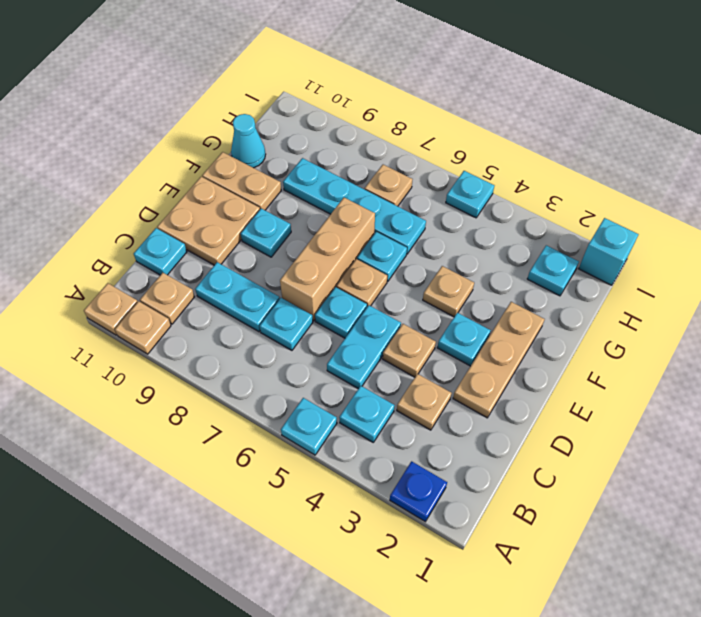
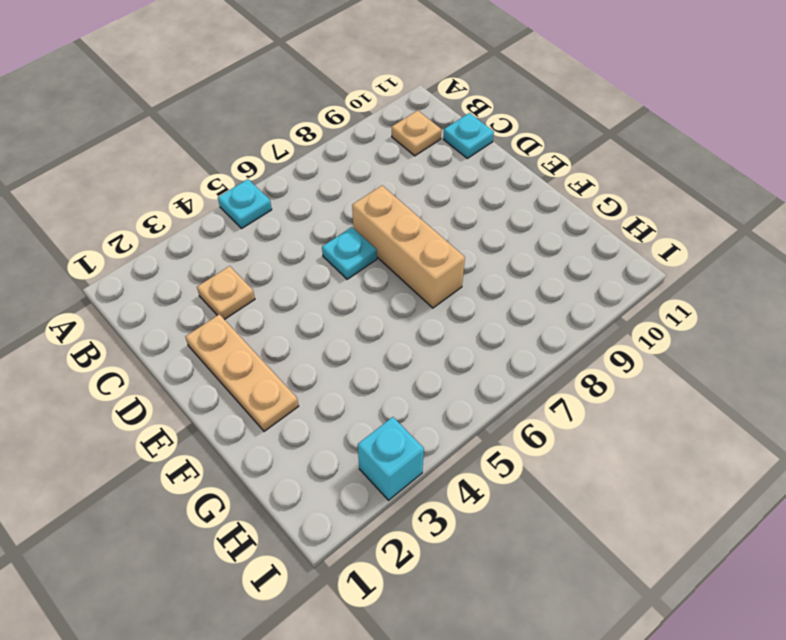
cyan brick I3 level 1 -> cyan brick I1 level 1
none -> blue plate A2 level 1
none -> tan plate A10 level 1
none -> tan plate A11 level 1

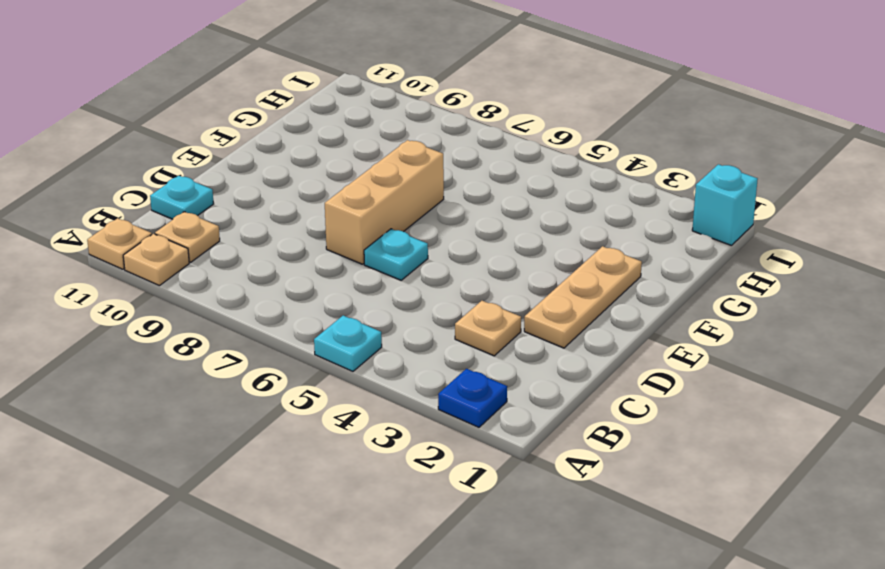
none -> cyan plate B4 level 1
none -> cyan plate C5:D5 level 1
none -> cyan plate C7 level 1

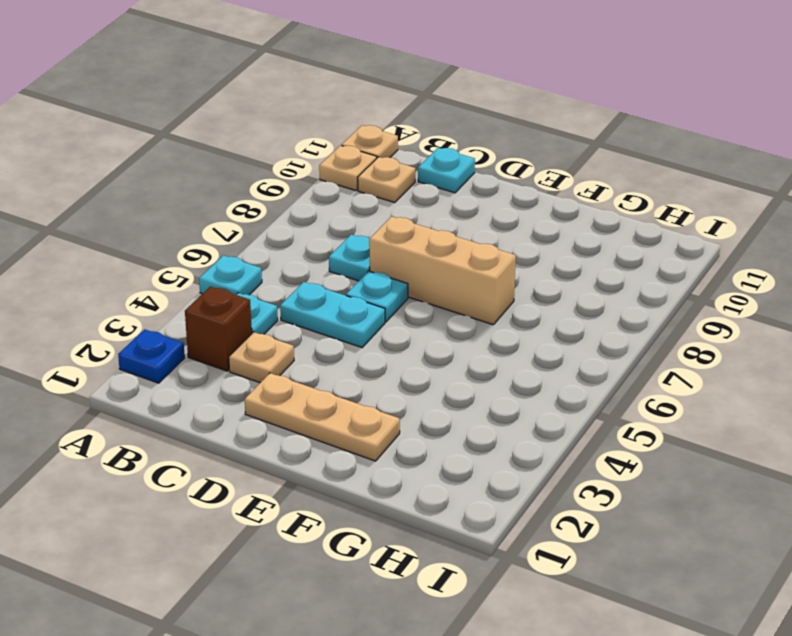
brown brick B3 level 1 -> none
none -> cyan plate C8:C9 level 1
none -> tan plate D4 level 1
none -> tan plate D10:E11 level 1

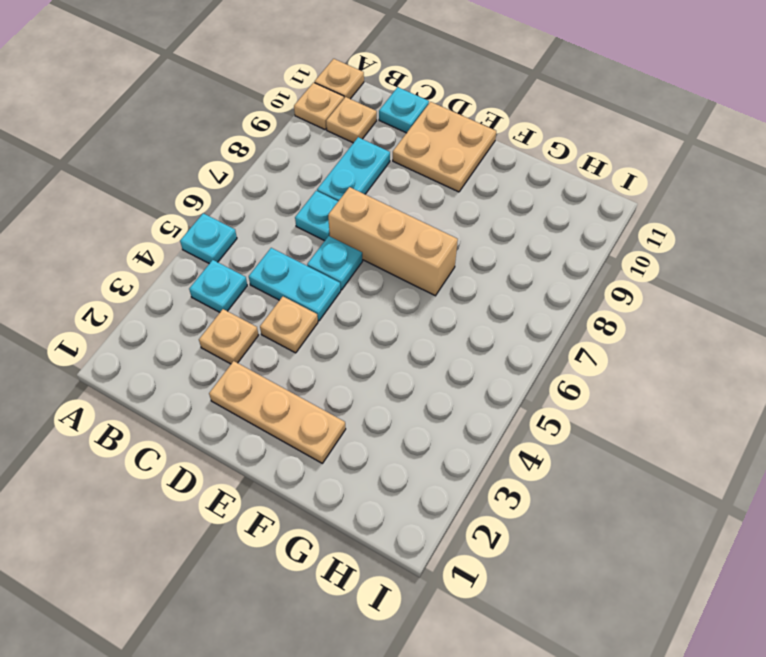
none -> blue plate A2 level 1
none -> cyan plate E3 level 1
none -> tan plate E6 level 1

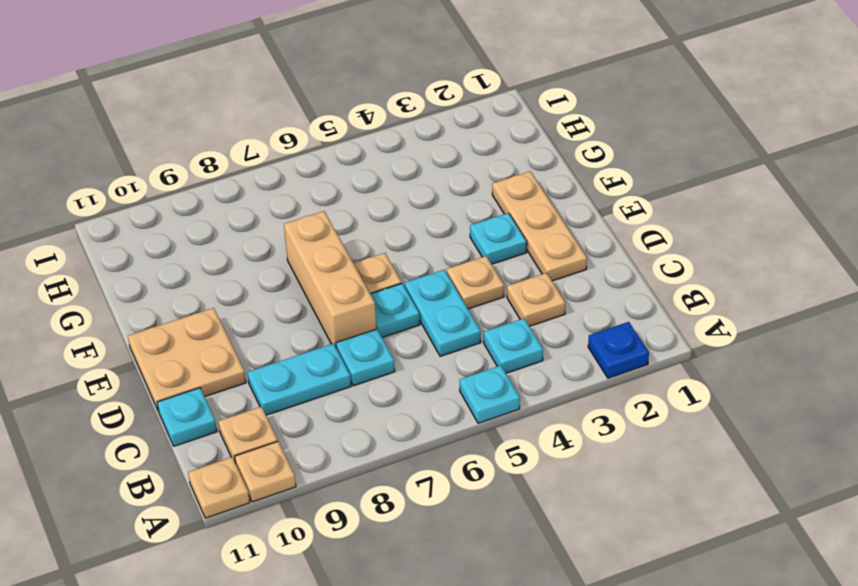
none -> cyan plate E9 level 1
none -> tan plate F4 level 1
none -> cyan plate F6 level 1

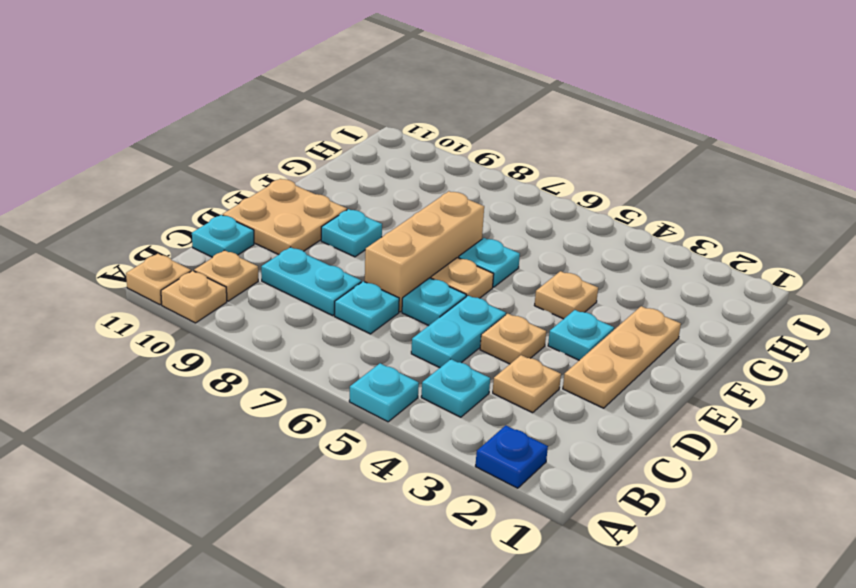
none -> tan plate F10:F11 level 1
none -> cyan plate G6:G9 level 1
none -> cyan cone G11 level 1

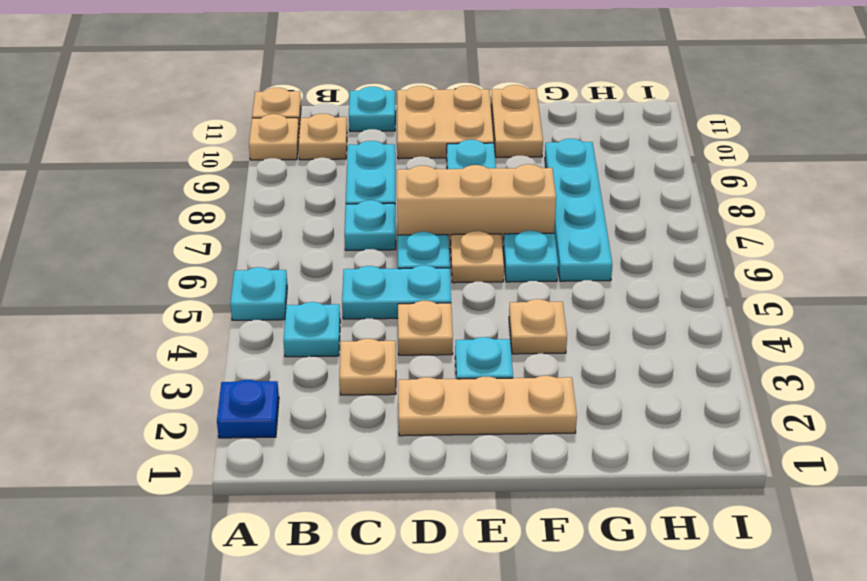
none -> cyan cone G11 level 1
none -> cyan plate H2 level 1
none -> tan plate H7 level 1

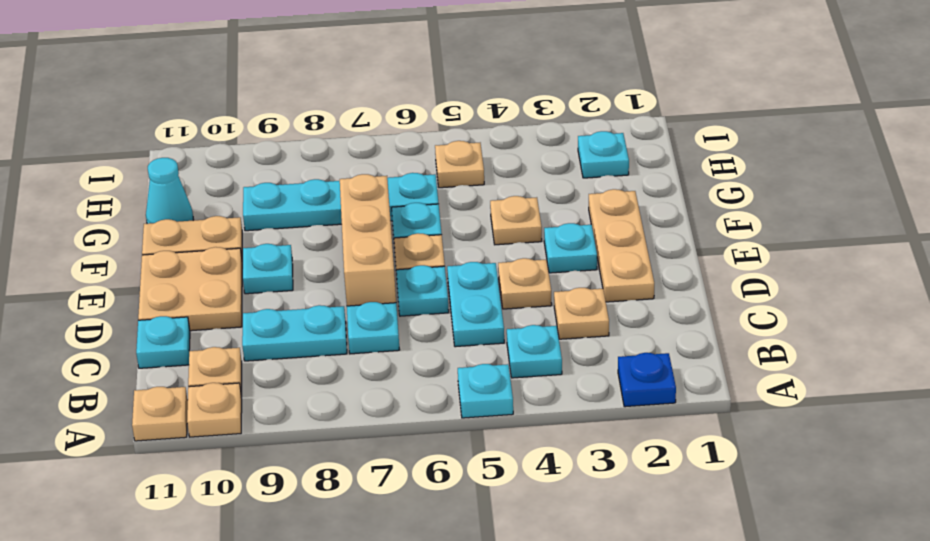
tan plate H5 level 1 -> tan plate H7 level 1
none -> cyan brick I1 level 1
none -> cyan plate I5 level 1

